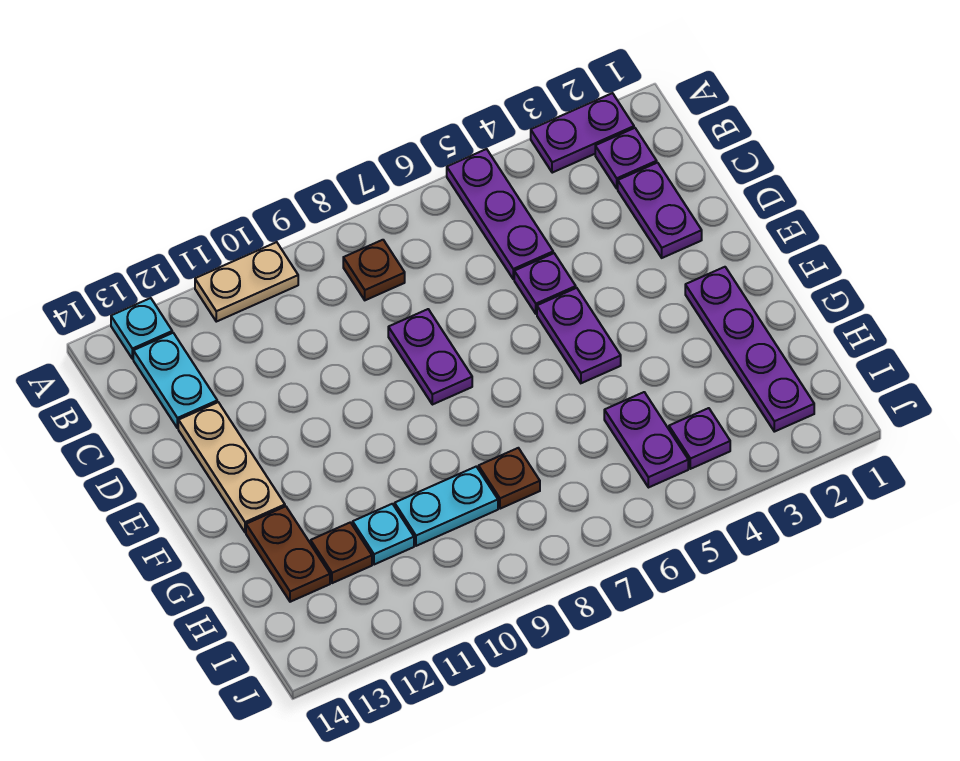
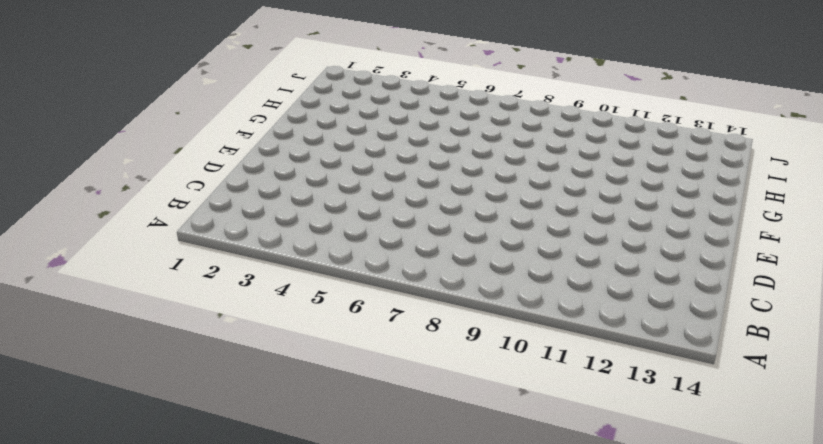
none -> purple plate A2:A3 level 1
none -> purple plate A5:C5 level 1
none -> tan plate A10:A11 level 1

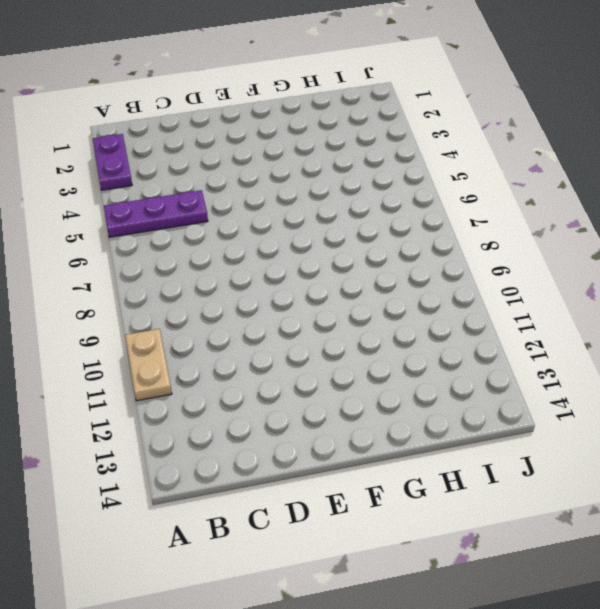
none -> cyan plate A13 level 1
none -> purple plate B2 level 1
none -> brown plate B8 level 1

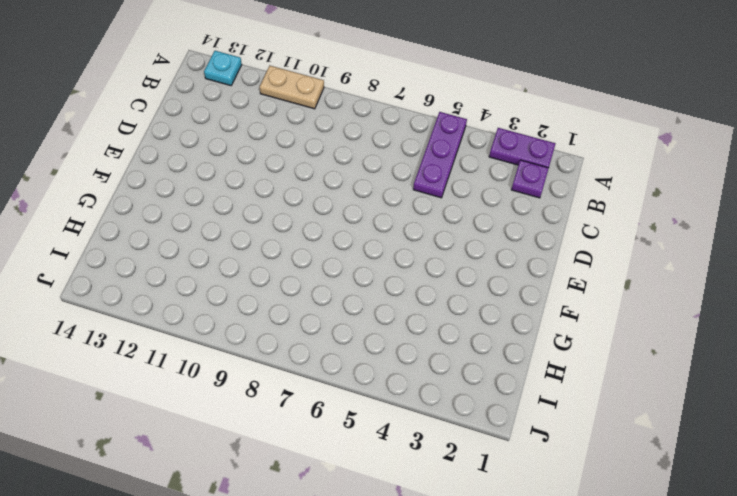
none -> brown plate B8 level 1
none -> cyan plate B13:C13 level 1
none -> purple plate C2:D2 level 1

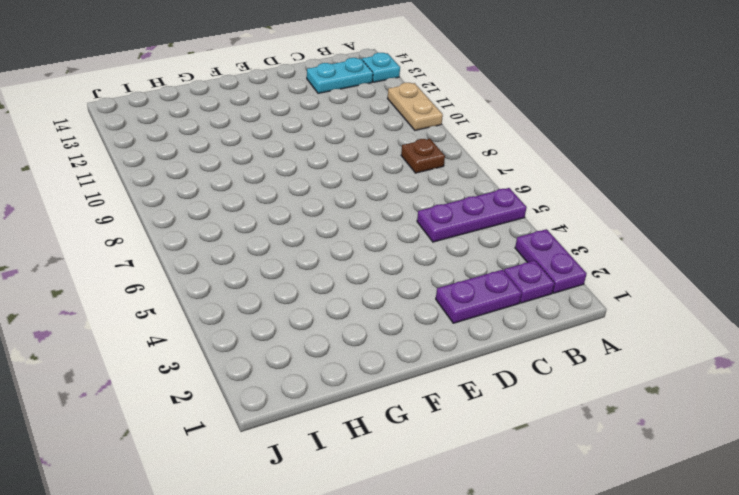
none -> purple plate D5 level 1
none -> purple plate D8:E8 level 1
none -> tan plate D13:F13 level 1

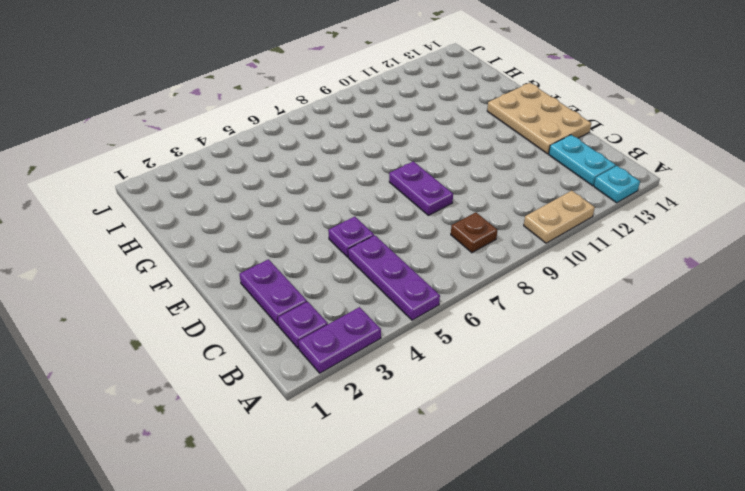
tan plate D13:F14 level 1 -> tan plate D13:F13 level 1
none -> purple plate E5:F5 level 1
none -> purple plate F2:I2 level 1
none -> brown plate G13:H13 level 1

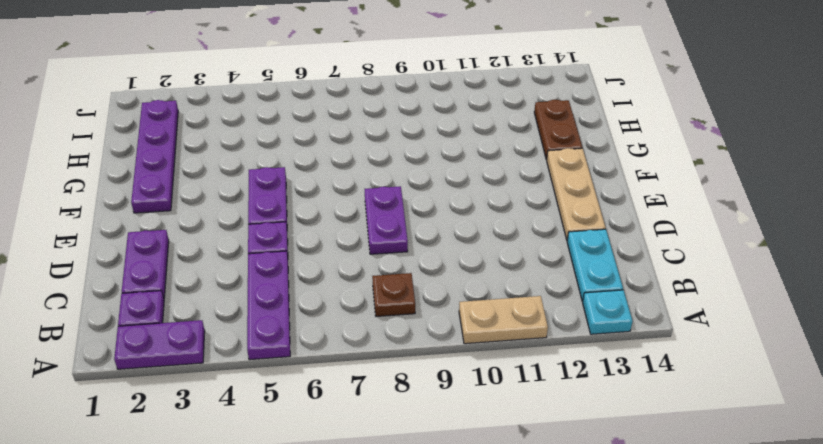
none -> purple plate H5:I5 level 1
none -> brown plate H8 level 1
none -> cyan plate H9:H10 level 1

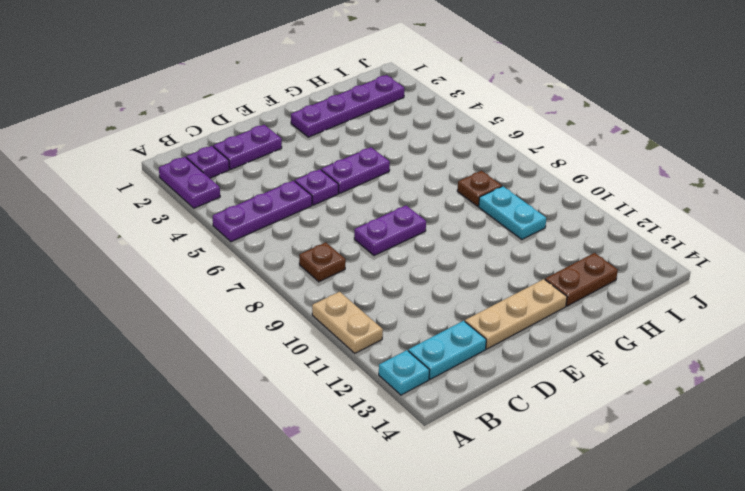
none -> purple plate H5:I5 level 1
none -> cyan plate H11 level 1
none -> brown plate H12 level 1

